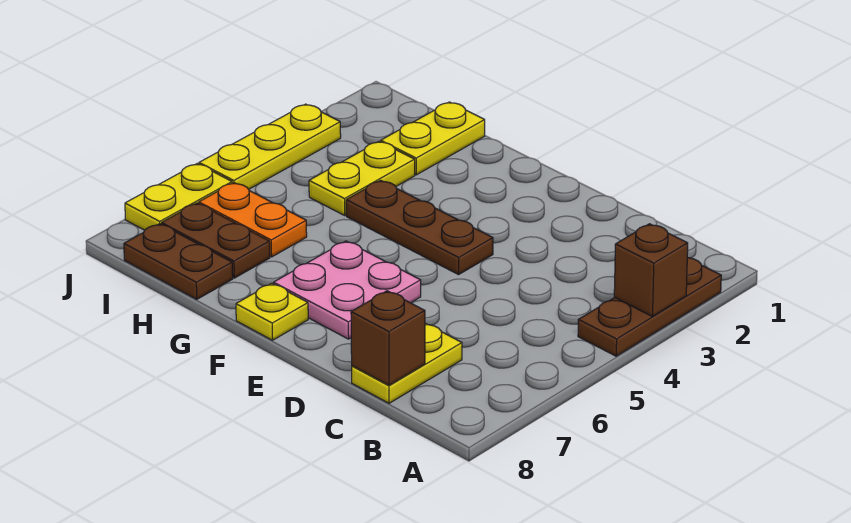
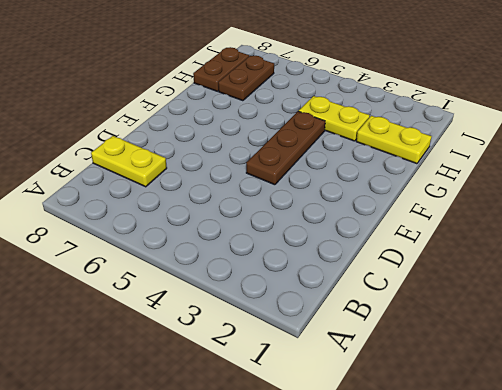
none -> brown plate A2:A4 level 1
none -> pink plate E6:F7 level 1
none -> yellow plate F8 level 1

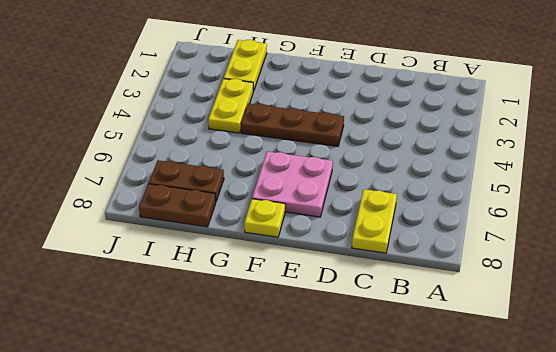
none -> brown plate A2:A4 level 1
none -> orange plate H6:I6 level 1
none -> yellow plate J3:J5 level 1

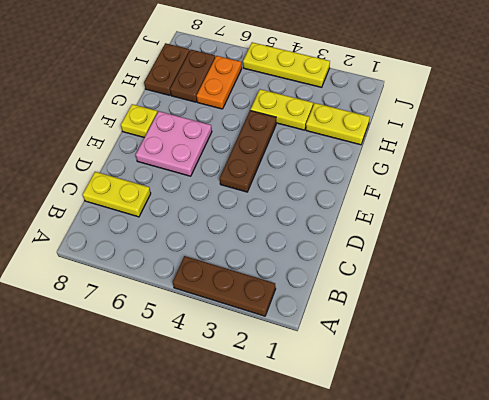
none -> yellow plate J6:J7 level 1
none -> brown brick A3 level 2
none -> brown brick C8 level 2

